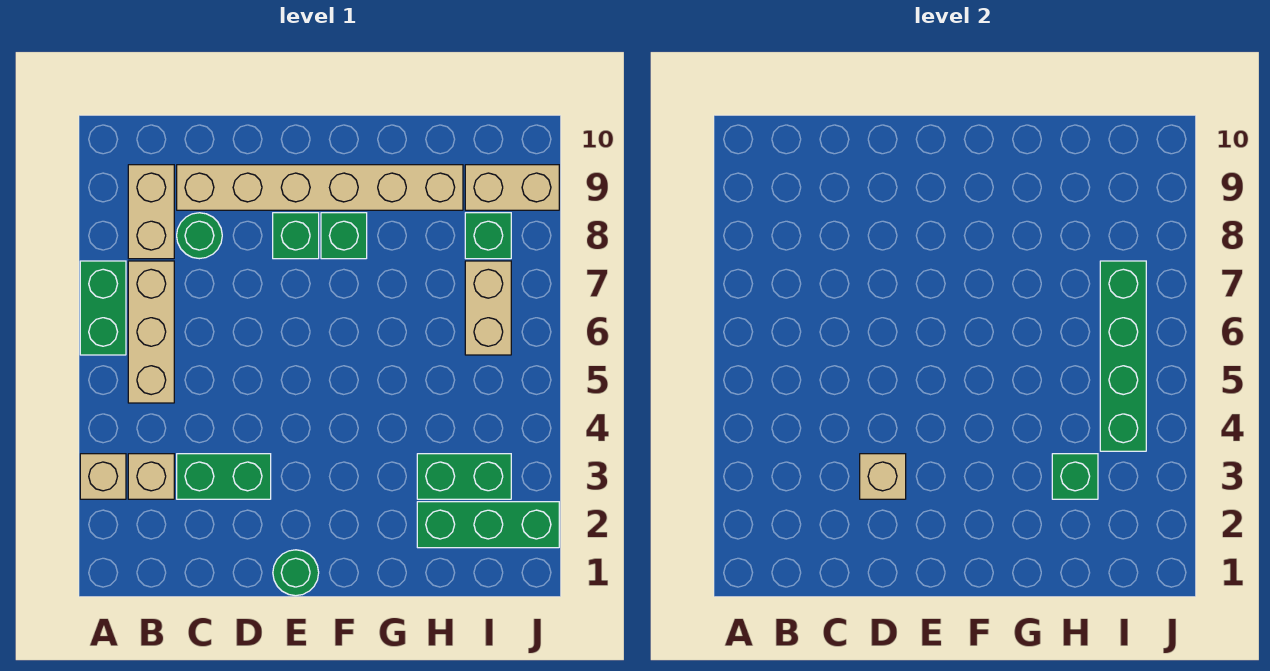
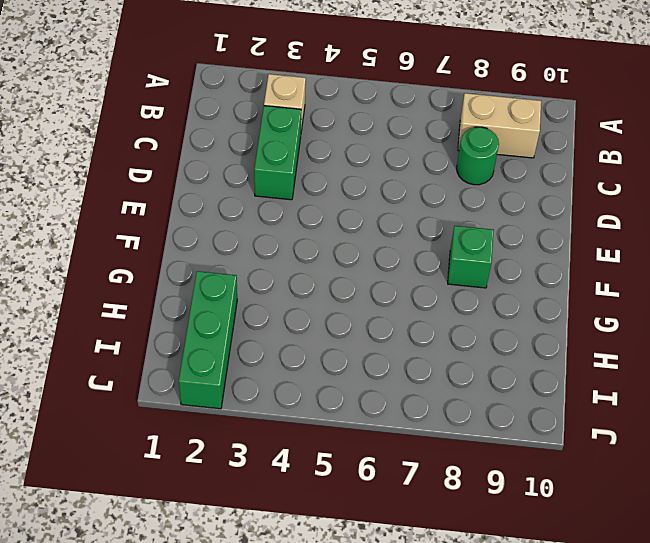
none -> tan brick A3 level 1
none -> green brick A6:A7 level 1
none -> tan brick B5:B7 level 1

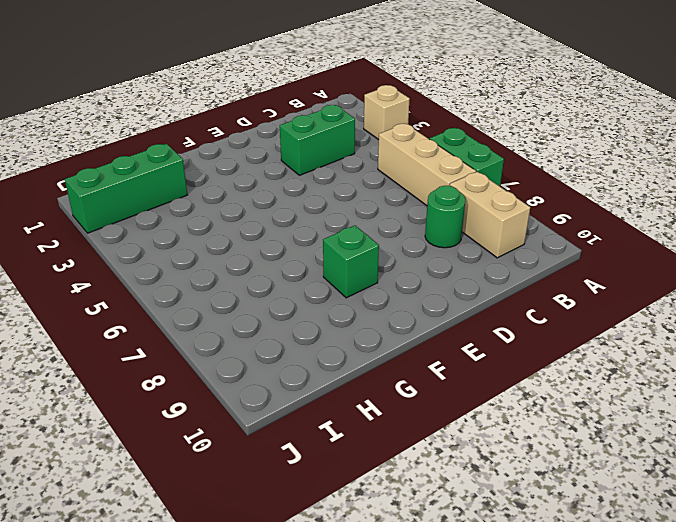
none -> tan brick B3 level 1
none -> tan brick C9:H9 level 1
none -> green round brick E1 level 1

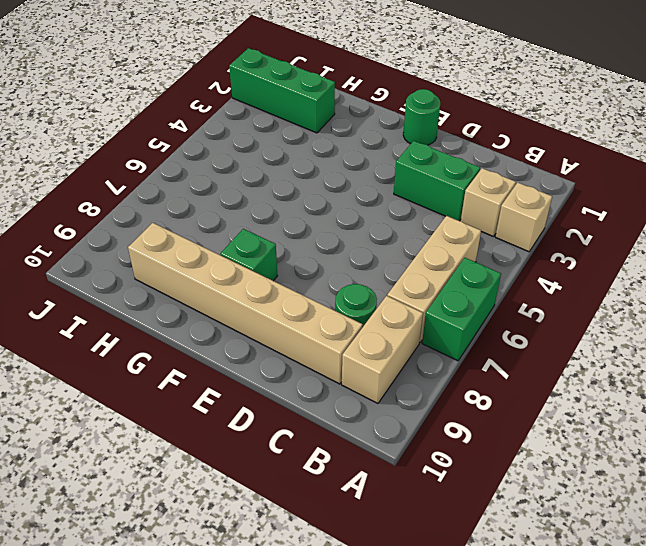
none -> green brick E8 level 1
none -> green brick H3:I3 level 1
none -> tan brick I6:I7 level 1

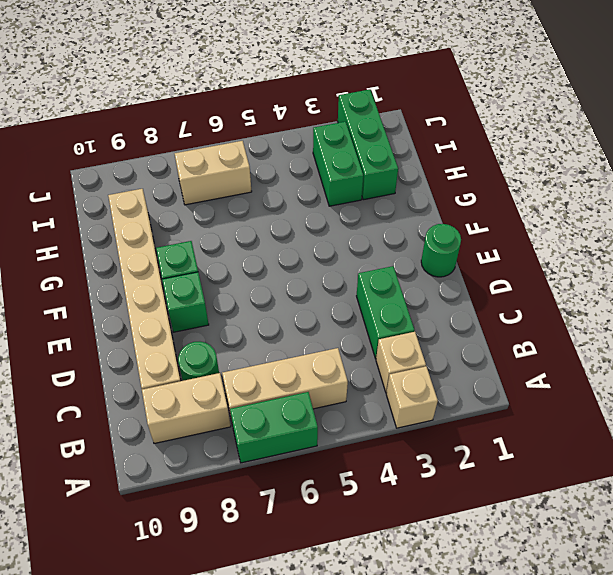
none -> green brick I8 level 1
none -> tan brick I9:J9 level 1
none -> tan brick D3 level 2

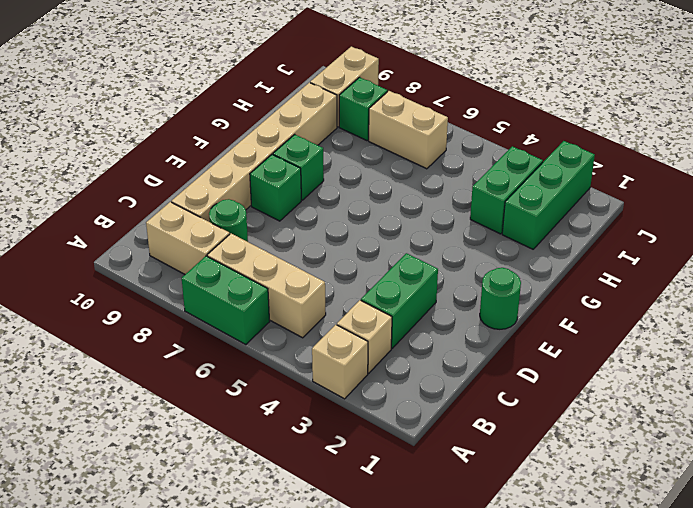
none -> tan brick D3 level 2
none -> green brick H3 level 2
none -> green brick I4:I7 level 2

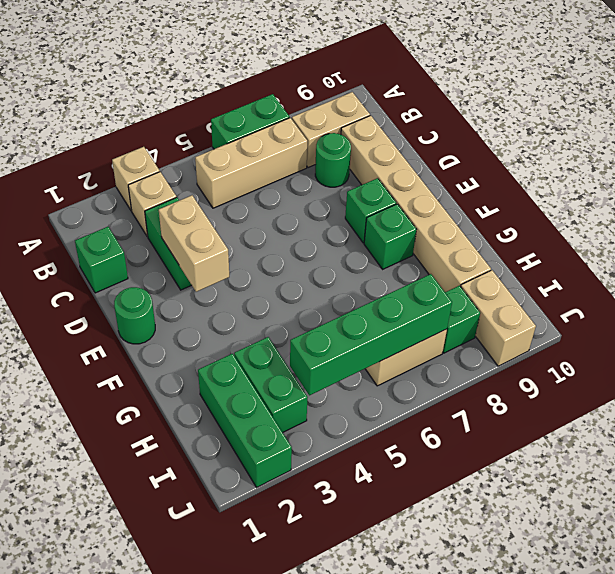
green brick C1 level 1 -> green brick H3 level 2
tan brick D3:E3 level 2 -> tan brick D3 level 2

